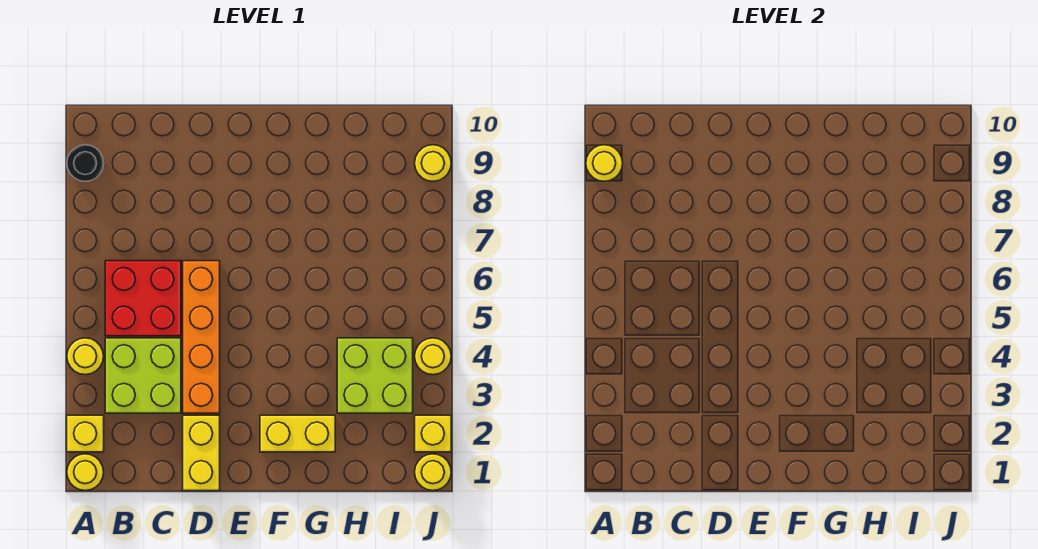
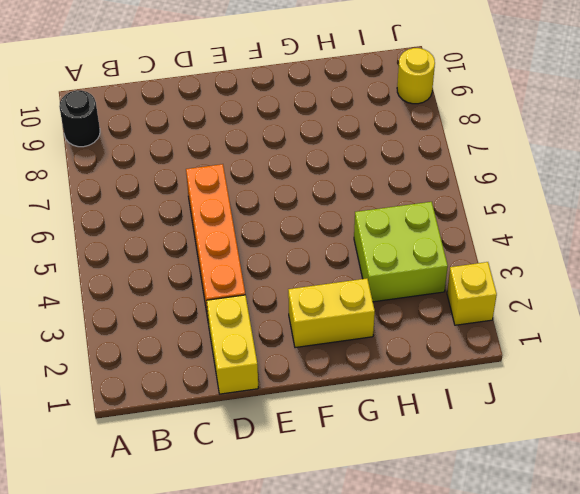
none -> yellow round brick A1 level 1
none -> yellow brick A2 level 1
none -> yellow round brick A4 level 1

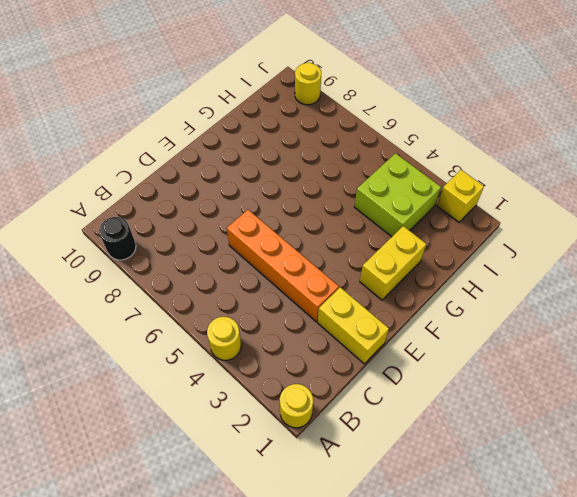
none -> yellow brick A2 level 1
none -> lime brick B3:C4 level 1
none -> red brick B5:C6 level 1

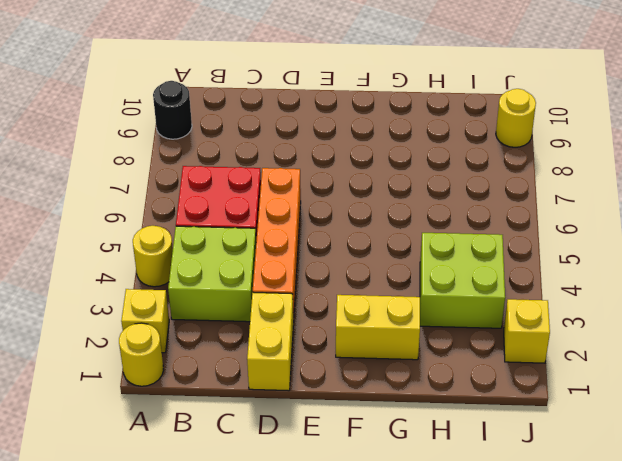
none -> yellow round brick J1 level 1
none -> yellow round brick J4 level 1
none -> yellow round brick A9 level 2

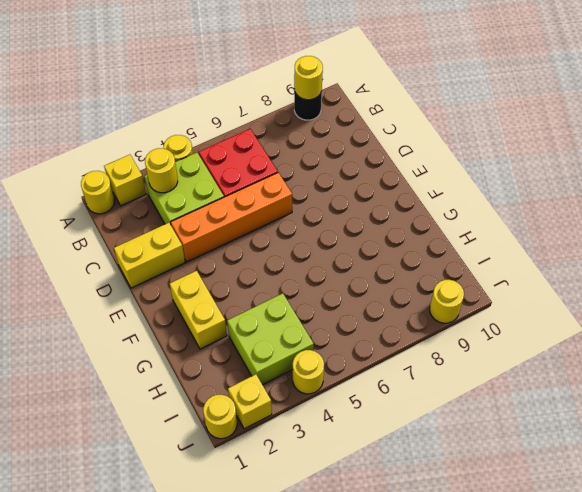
yellow round brick B3 level 2 -> none

